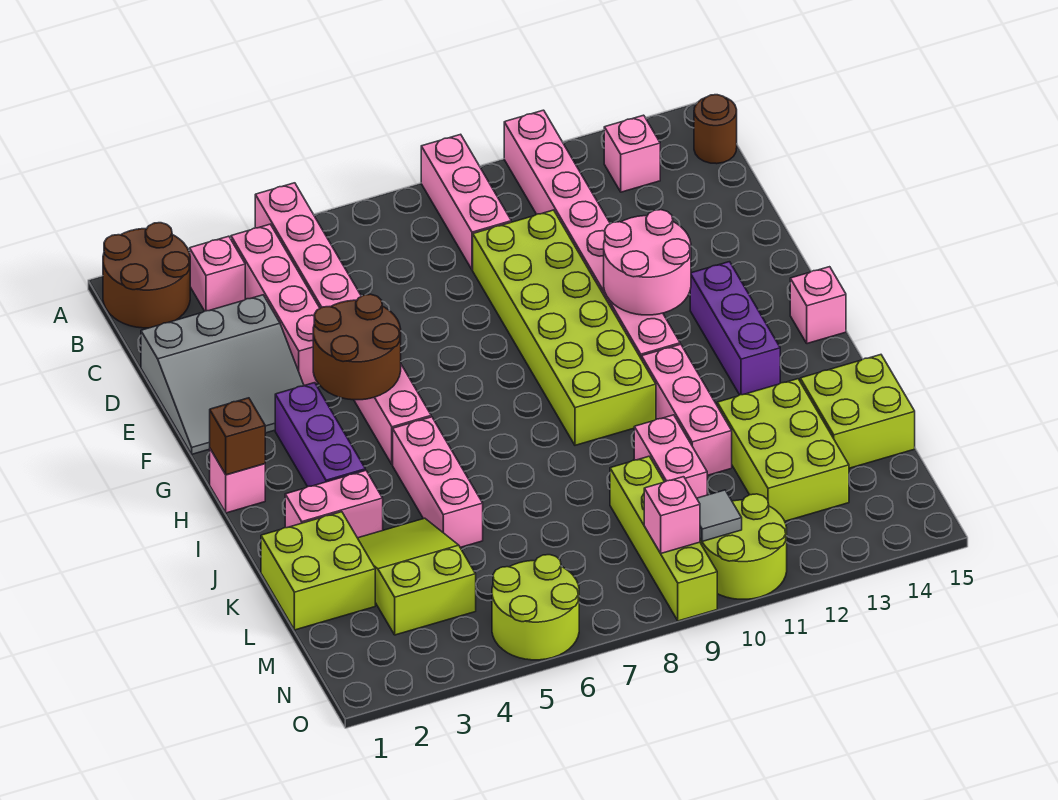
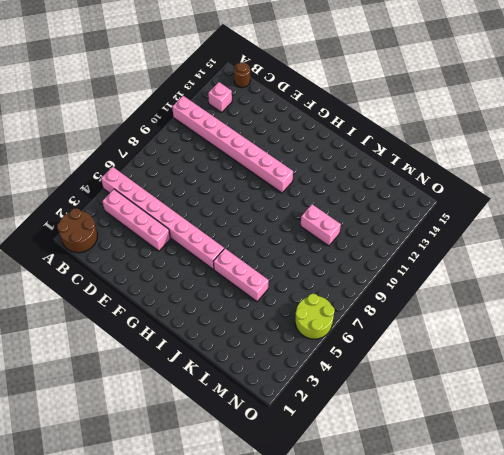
none -> pink brick A9:C9 level 1
none -> pink brick B3 level 1
none -> grey slope D1:F3 level 1 top D
none -> lime brick D9:I10 level 1

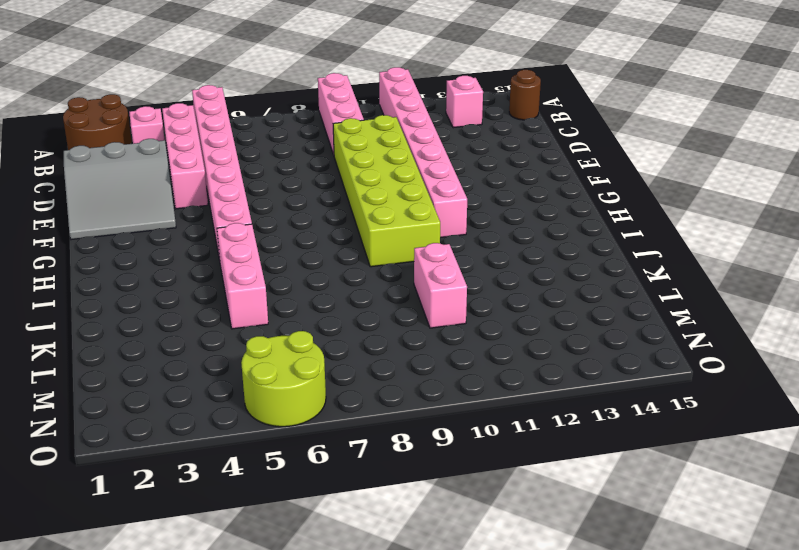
none -> purple brick G3:I3 level 1
none -> purple brick G13:I13 level 1
none -> pink brick H1 level 1
none -> pink brick H15 level 1

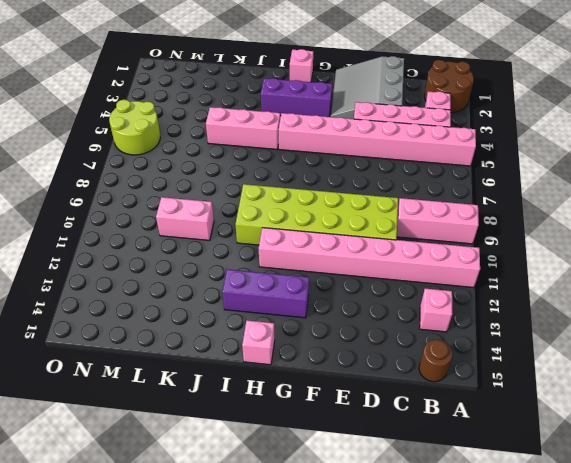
none -> pink brick I11:K11 level 1
none -> pink brick J2:J3 level 1
none -> lime brick K1:L2 level 1
none -> lime slope K3:M4 level 1 top M

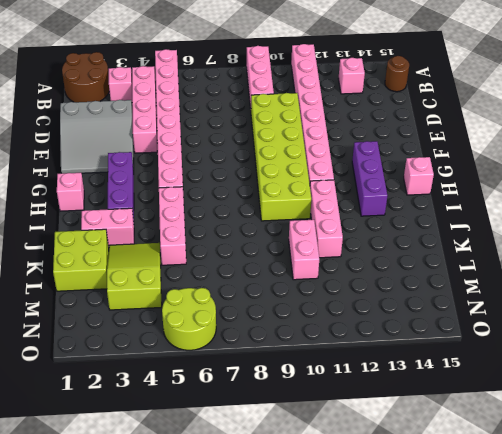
none -> lime brick K12:M13 level 1
none -> lime brick K14:L15 level 1
none -> lime brick L9:O9 level 1
none -> lime round brick N10:O11 level 1

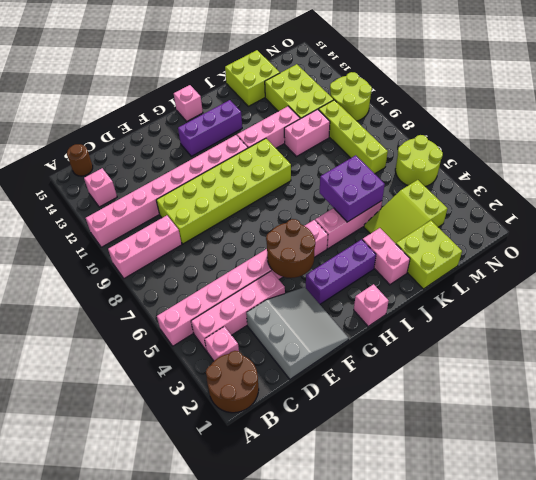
purple brick J5:K6 level 2 -> none
lime brick L11:M13 level 1 -> lime brick K12:M13 level 1
lime brick M7:M10 level 1 -> lime brick L9:O9 level 1
none -> pink round brick F11:G12 level 2
none -> brown brick H1 level 2
none -> pink brick N9 level 2
none -> grey tile N10 level 2

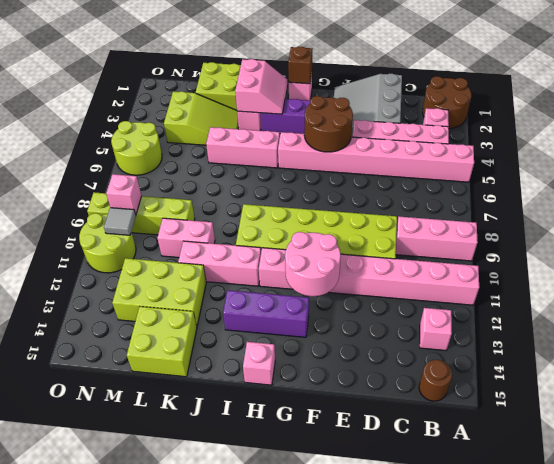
pink slope I2:J3 level 2 top J -> none

